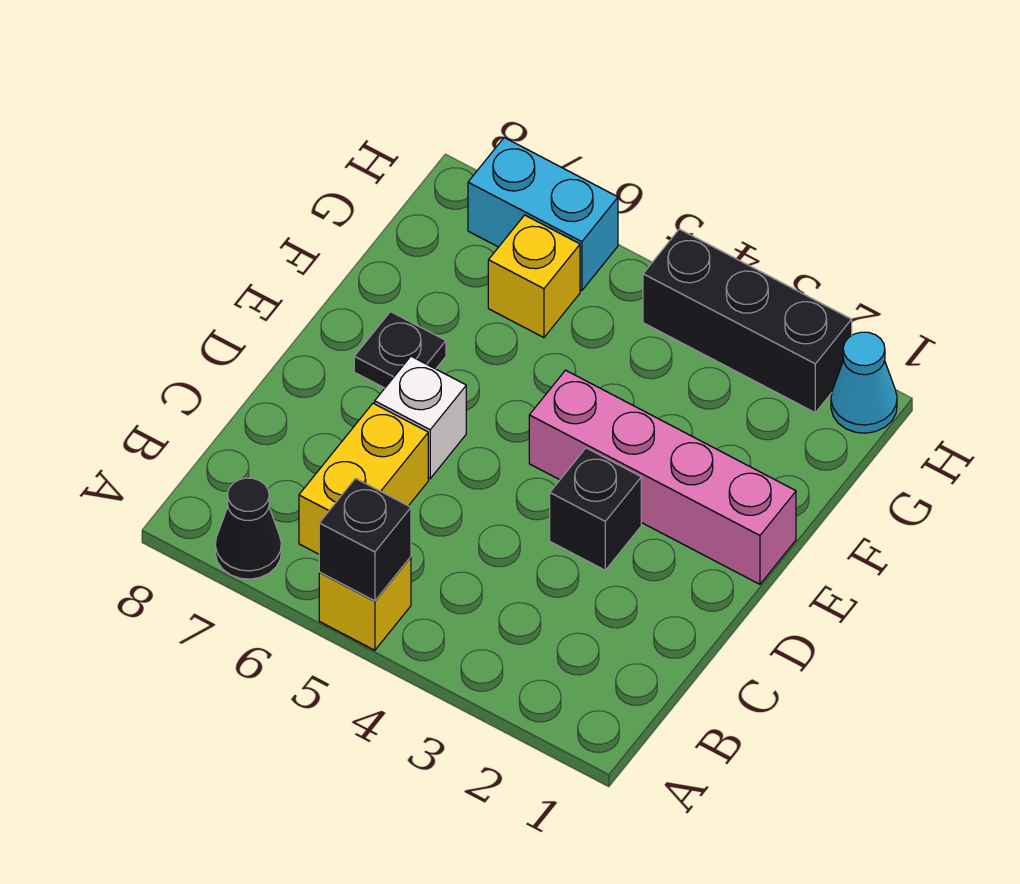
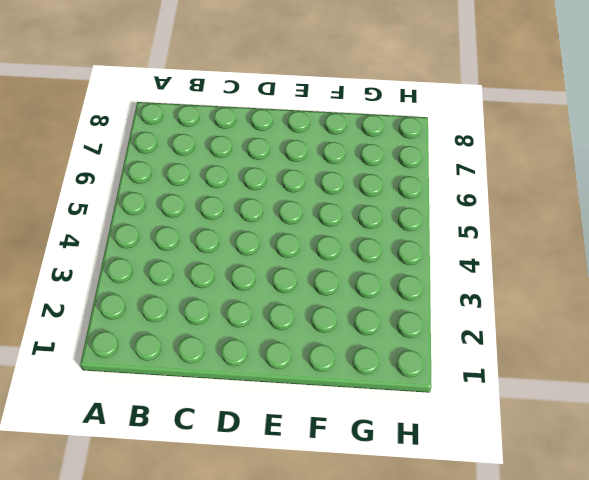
none -> yellow brick A5 level 1
none -> black cone A7 level 1
none -> yellow brick B6:C6 level 1

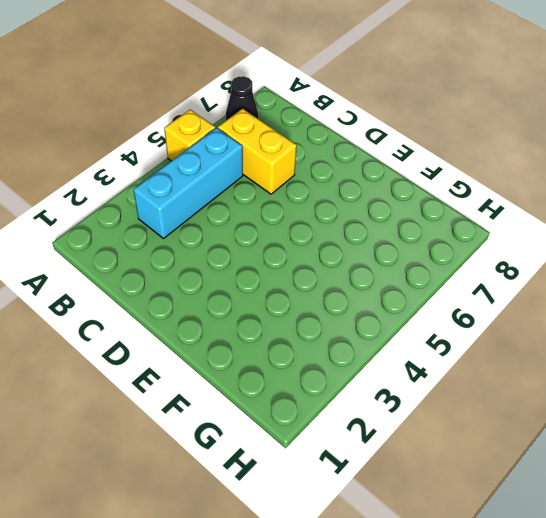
cyan brick B3:B5 level 1 -> none
none -> black brick D3 level 1
none -> white brick D6 level 1
none -> pink brick E1:E4 level 1

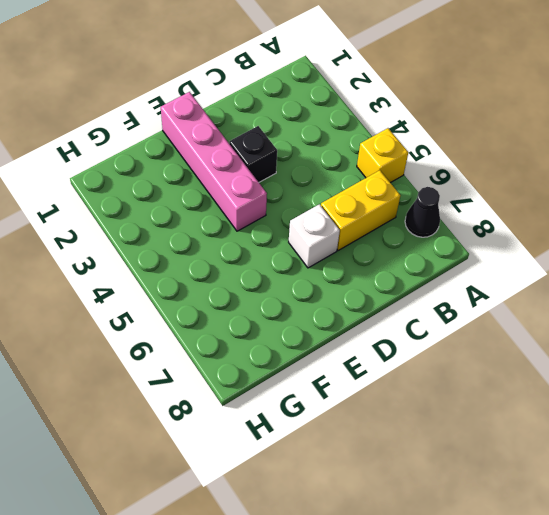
none -> black plate E7 level 1
none -> yellow brick G6 level 1
none -> cyan cone H1 level 1

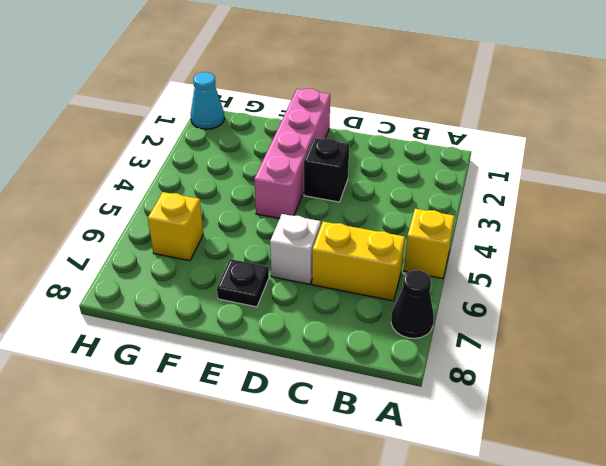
none -> black brick H2:H4 level 1
none -> cyan brick H6:H7 level 1
none -> black brick A5 level 2

